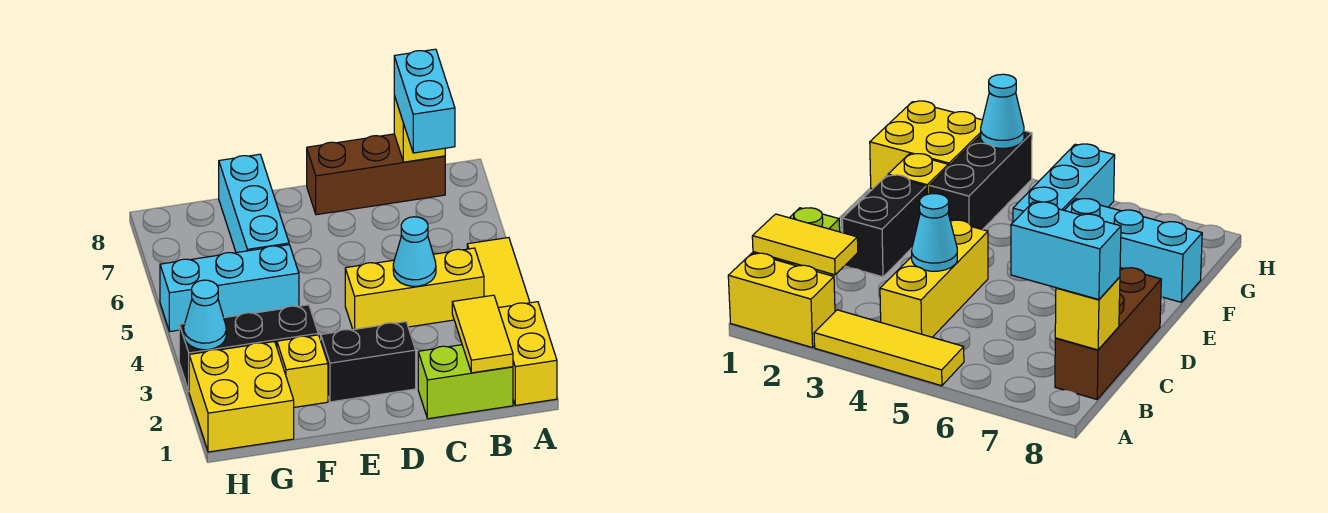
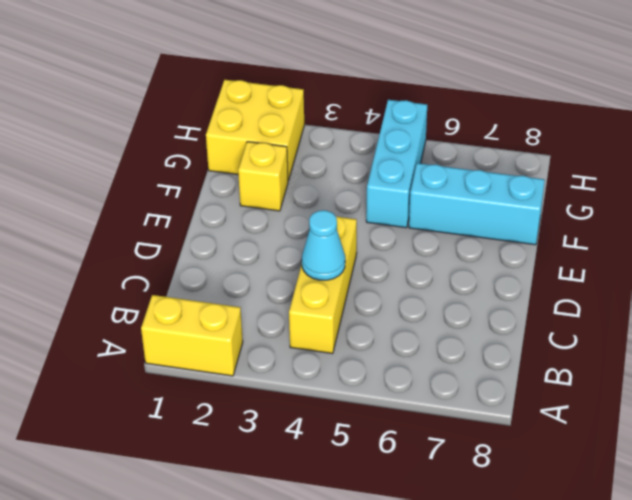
none -> yellow tile A3:A5 level 1
none -> lime brick B1:C1 level 1
none -> brown brick B8:D8 level 1

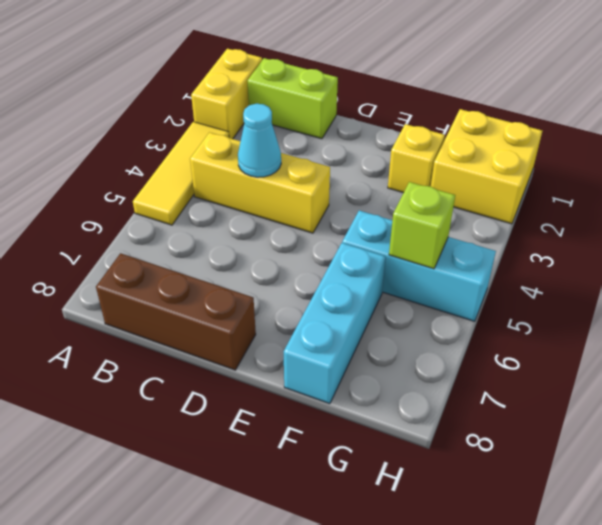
lime brick G5 level 2 -> none
none -> black brick D2:E2 level 1
none -> black brick F3:H3 level 1
none -> yellow tile B1:B2 level 2

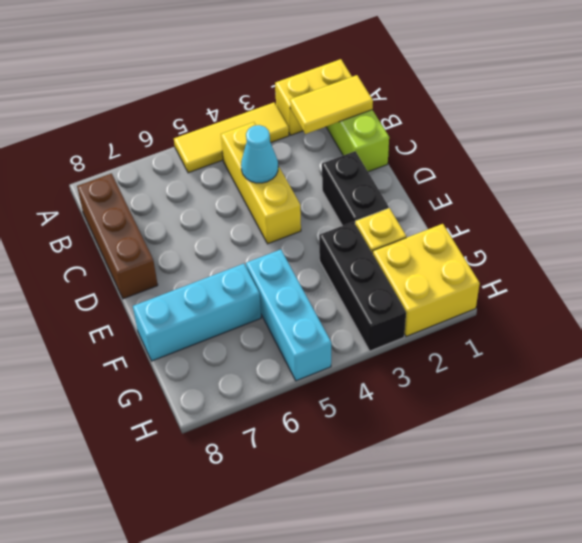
none -> yellow brick B8 level 2
none -> cyan cone H3 level 2
none -> cyan brick B7:B8 level 3

